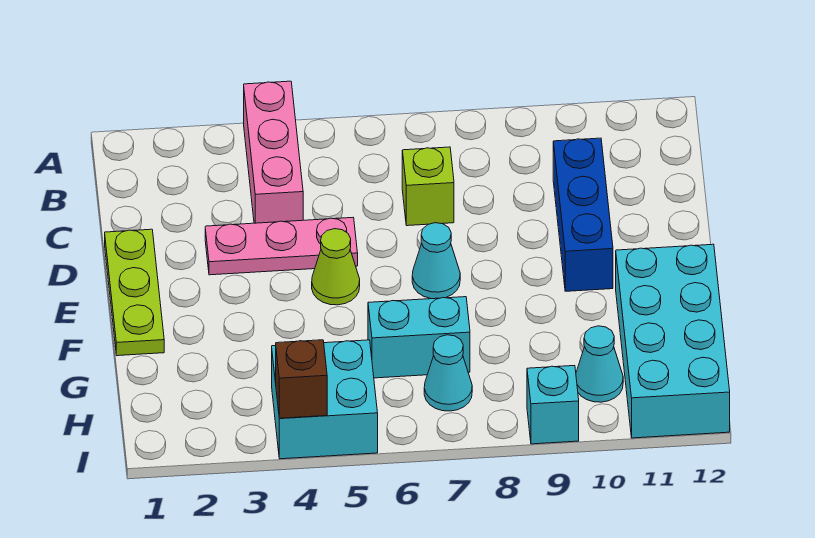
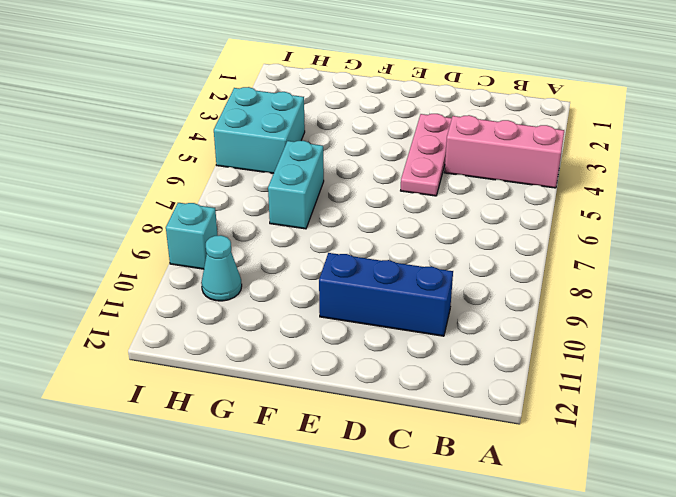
none -> lime brick C7 level 1
none -> lime plate D1:F1 level 1
none -> lime cone E5 level 1

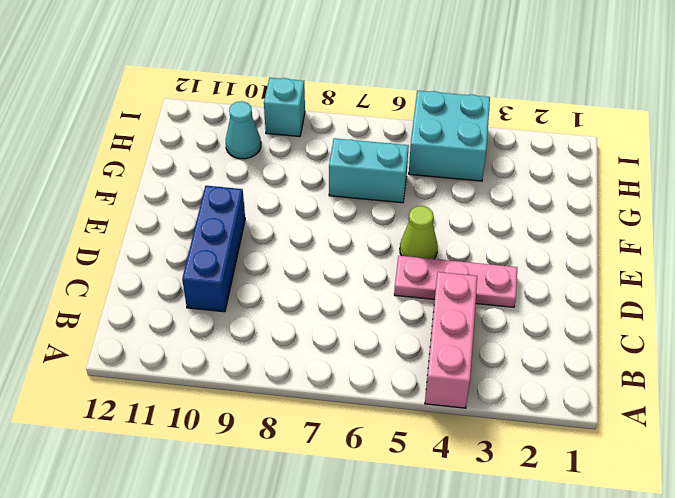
none -> lime brick C7 level 1
none -> lime plate D1:F1 level 1
none -> cyan cone E7 level 1

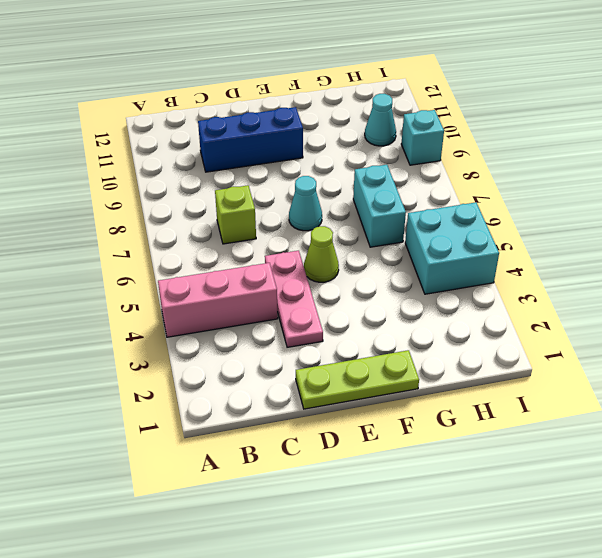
none -> cyan brick F11:I12 level 1
none -> cyan cone H7 level 1
none -> brown brick I4 level 2

